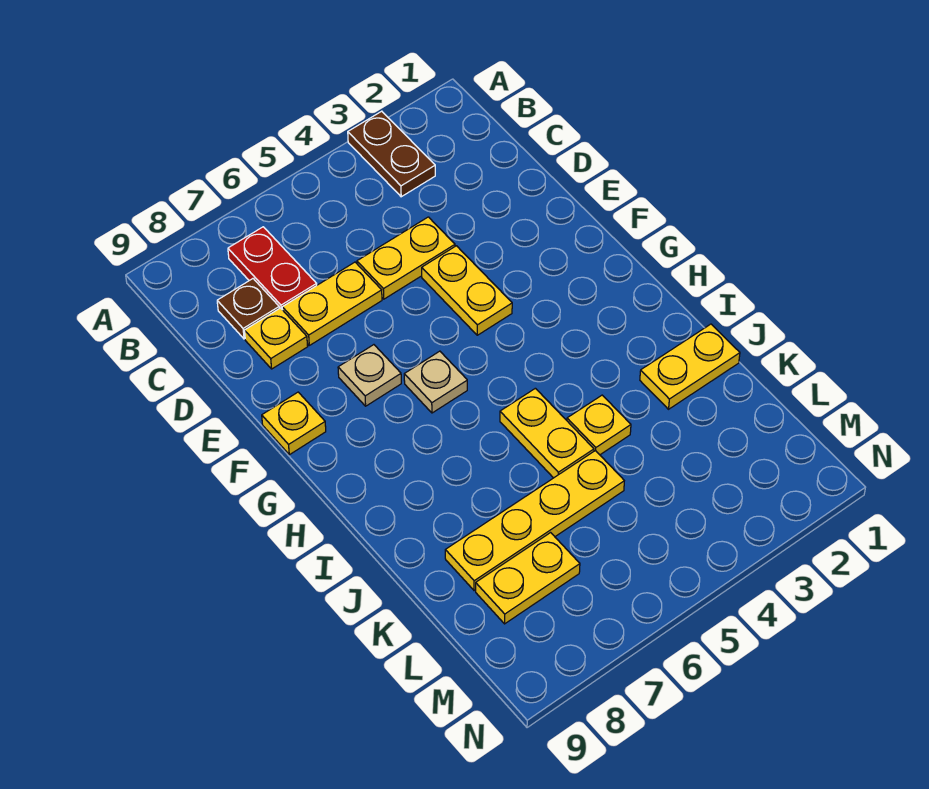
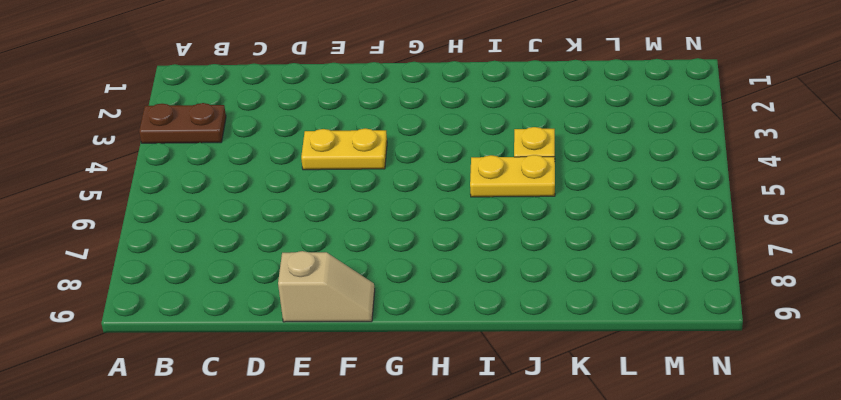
tan slope E9:F9 level 1 top E -> yellow plate F9 level 1
none -> red plate B7:C7 level 1
none -> brown plate C8 level 1
none -> yellow plate D4:D5 level 1

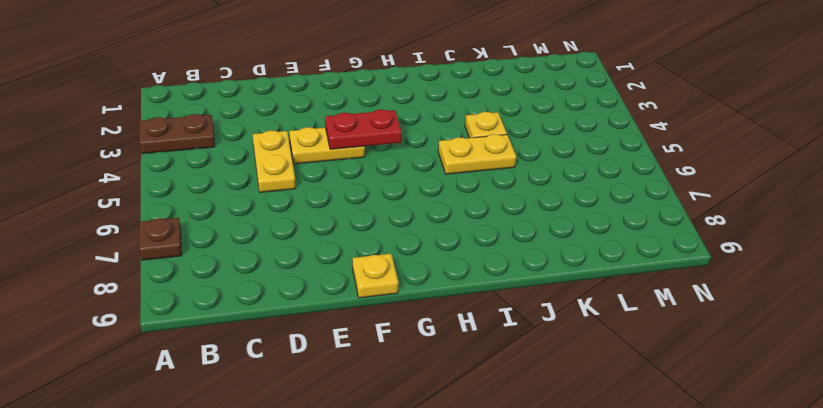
brown plate A7 level 1 -> brown plate C8 level 1
red plate F4:G4 level 2 -> red plate B7:C7 level 1
none -> yellow plate D6:D7 level 1
none -> yellow plate D8 level 1
none -> tan plate F7 level 1

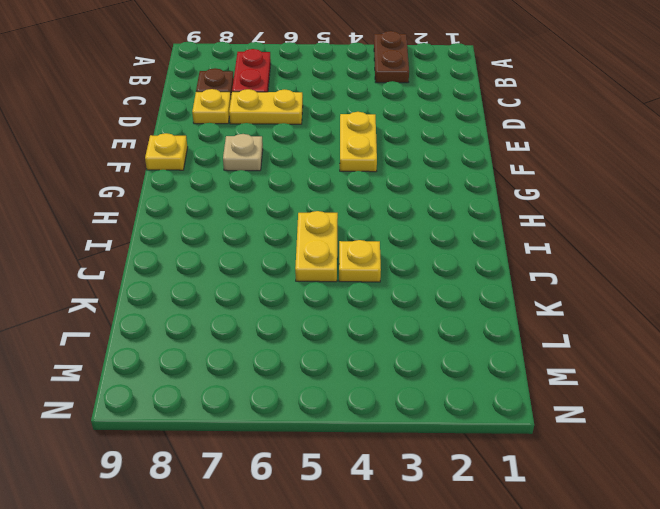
none -> yellow plate D4:D5 level 1
none -> tan plate G6 level 1
none -> yellow plate J1:J2 level 1

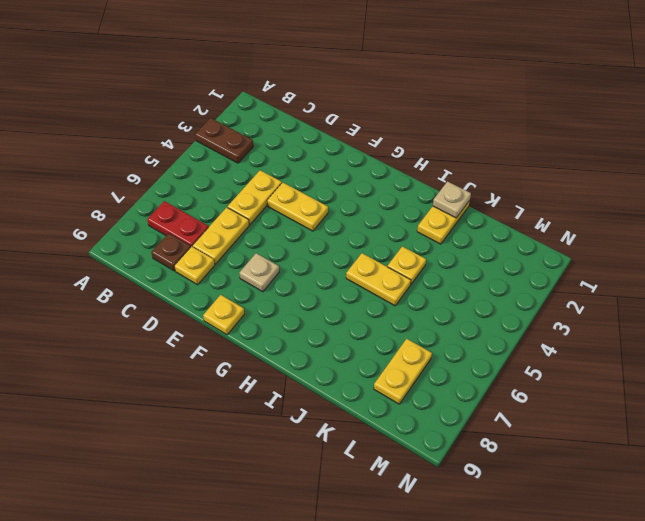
tan plate J1 level 2 -> tan plate G6 level 1
none -> yellow plate K5:K8 level 1

